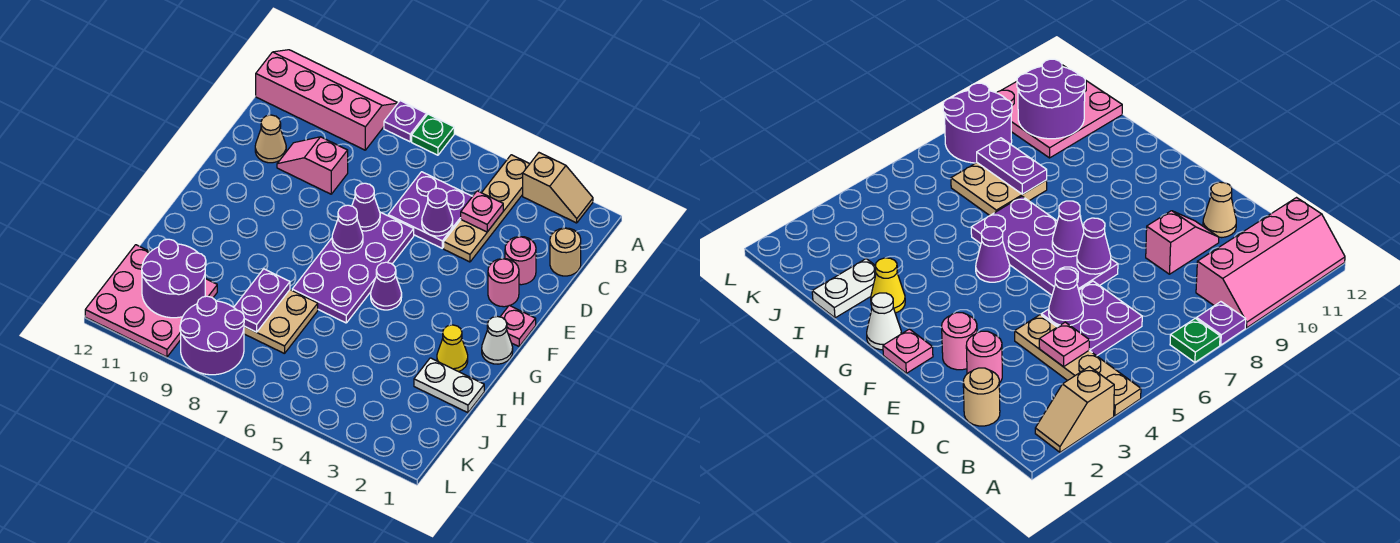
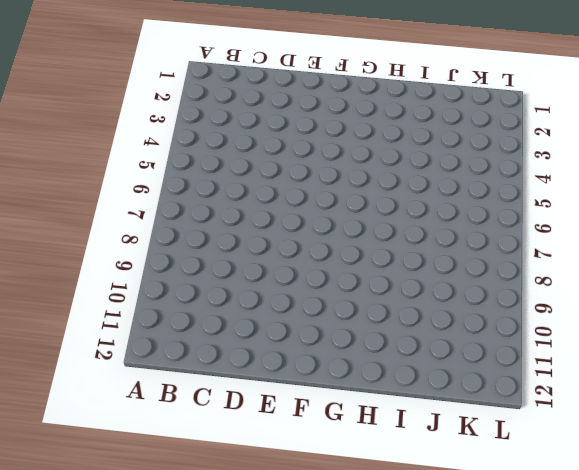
none -> tan slope A2:A3 level 1 top 3
none -> tan plate A4:D4 level 1
none -> green plate A7 level 1

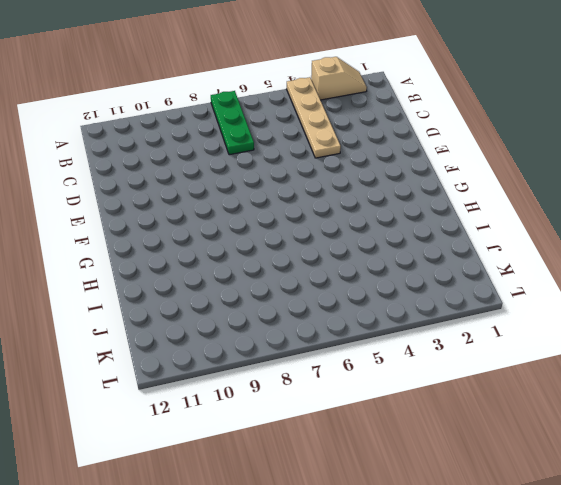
green plate A7:C7 level 1 -> green plate A7 level 1
none -> purple plate A8 level 1
none -> pink slope A9:B12 level 1 top B
none -> tan round brick C1 level 1

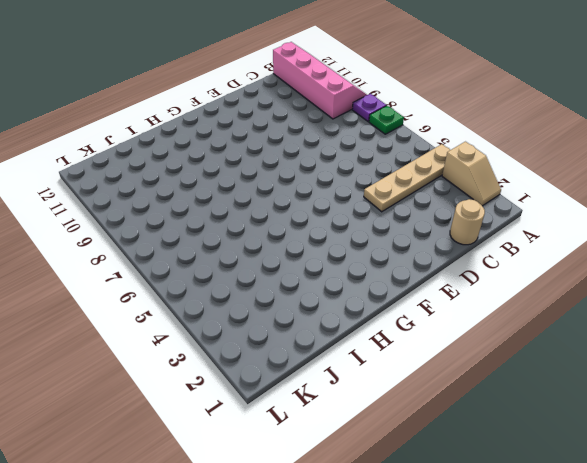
none -> purple plate C5:D6 level 1
none -> pink round brick D2 level 1
none -> pink slope D9:D10 level 1 top 9

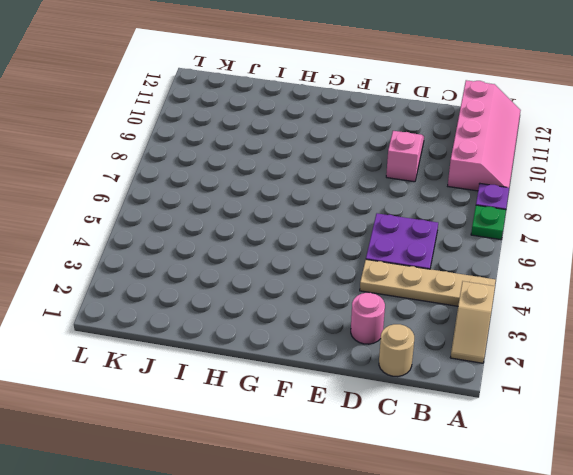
none -> tan cone D11 level 1
none -> pink round brick E2 level 1
none -> purple plate E6:H7 level 1

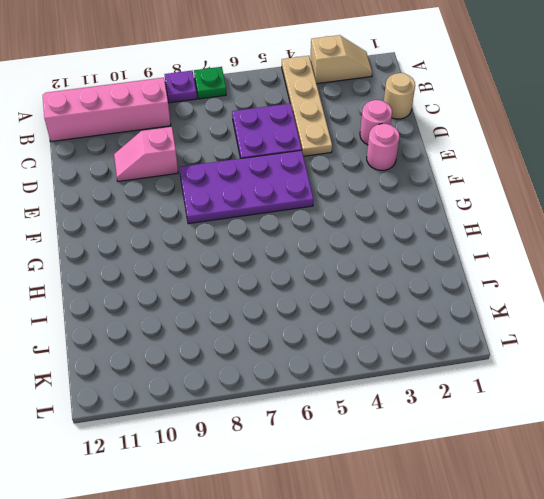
purple plate E5:F8 level 1 -> purple plate E6:H7 level 1
none -> tan cone D11 level 1
none -> pink plate F1 level 1
none -> white cone G1 level 1

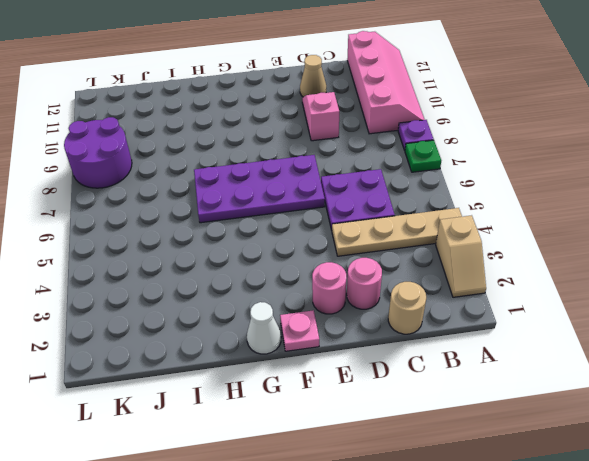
none -> purple cone G5 level 1
none -> yellow cone H2 level 1
none -> white plate I1:I2 level 1

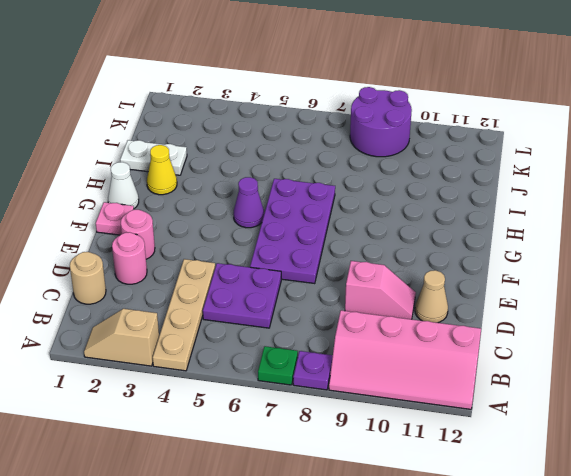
none -> tan plate I7:J8 level 1
none -> pink plate J10:L12 level 1
none -> pink plate C4 level 2

